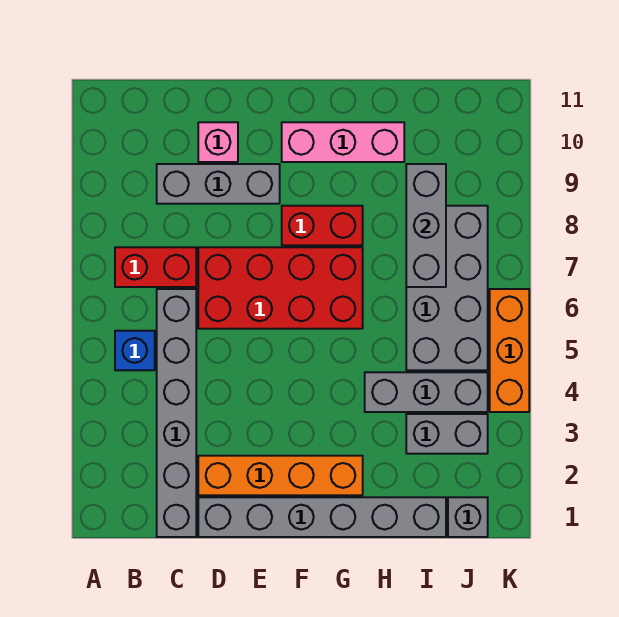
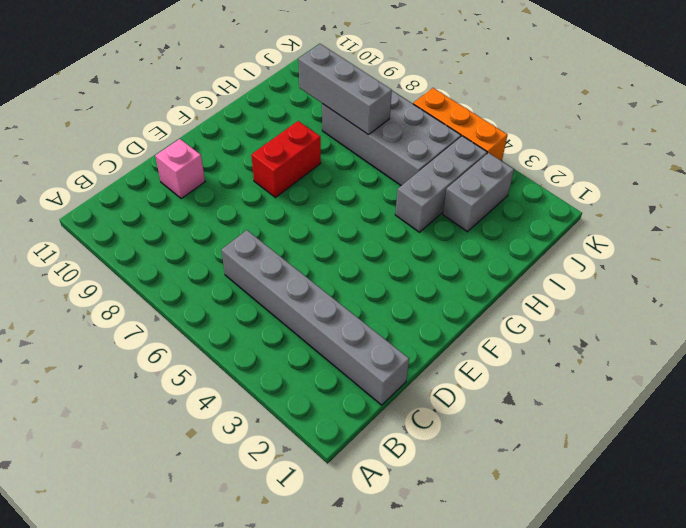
none -> blue brick B5 level 1
none -> red brick B7:C7 level 1
none -> grey brick C9:E9 level 1

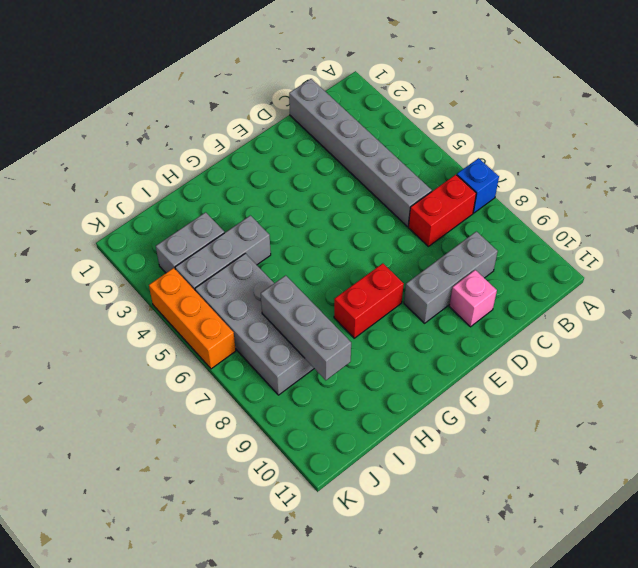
blue brick A7 level 1 -> blue brick B5 level 1
none -> grey brick D1:I1 level 1
none -> orange brick D2:G2 level 1
none -> red brick D6:G7 level 1

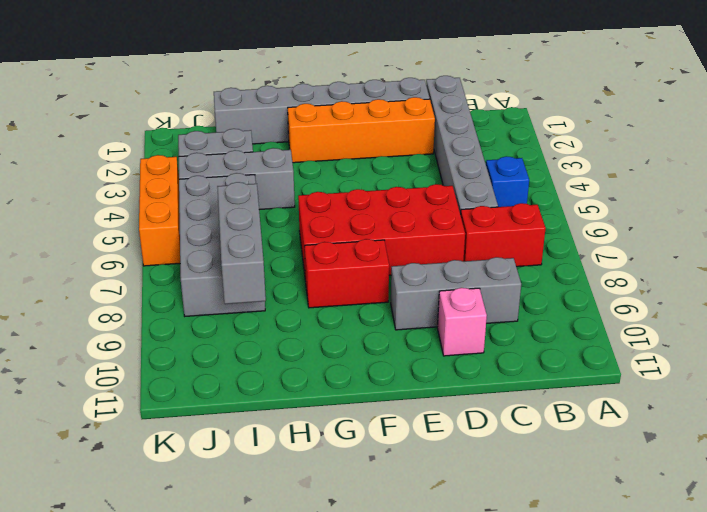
none -> pink brick F10:H10 level 1
none -> grey brick J1 level 1

